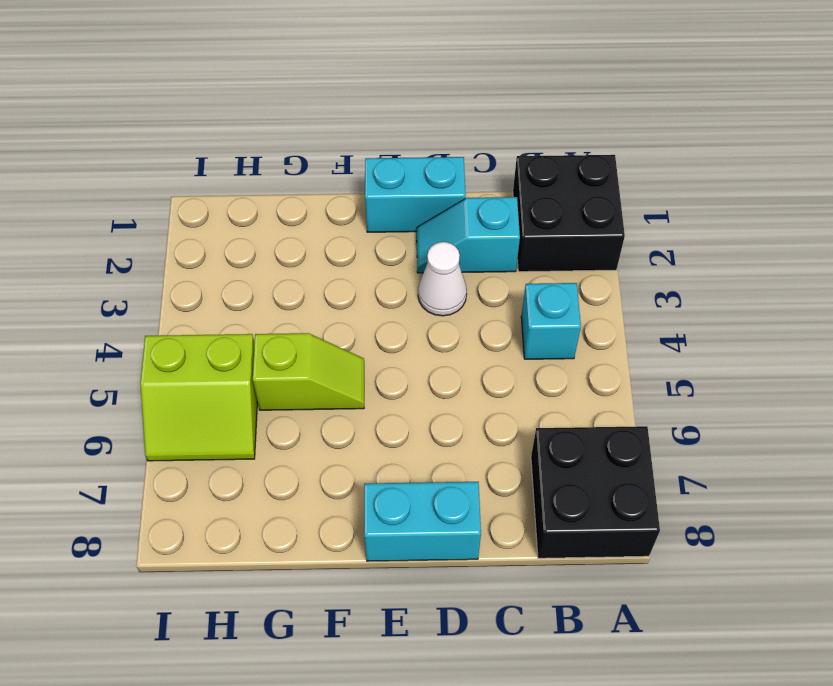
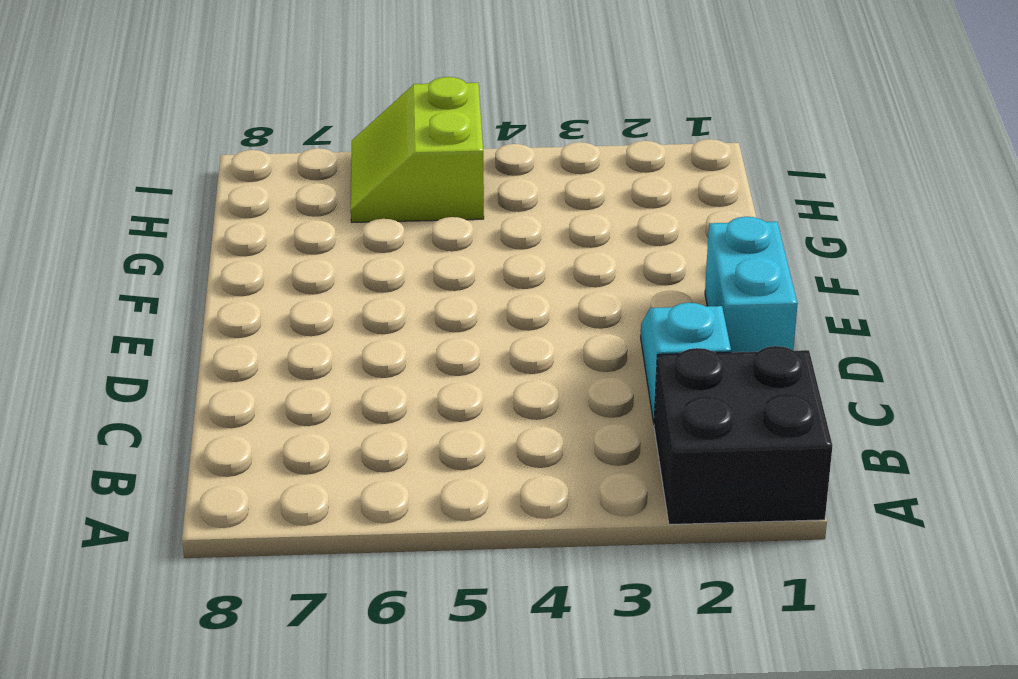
none -> black brick A7:B8 level 1
none -> cyan brick B4 level 1

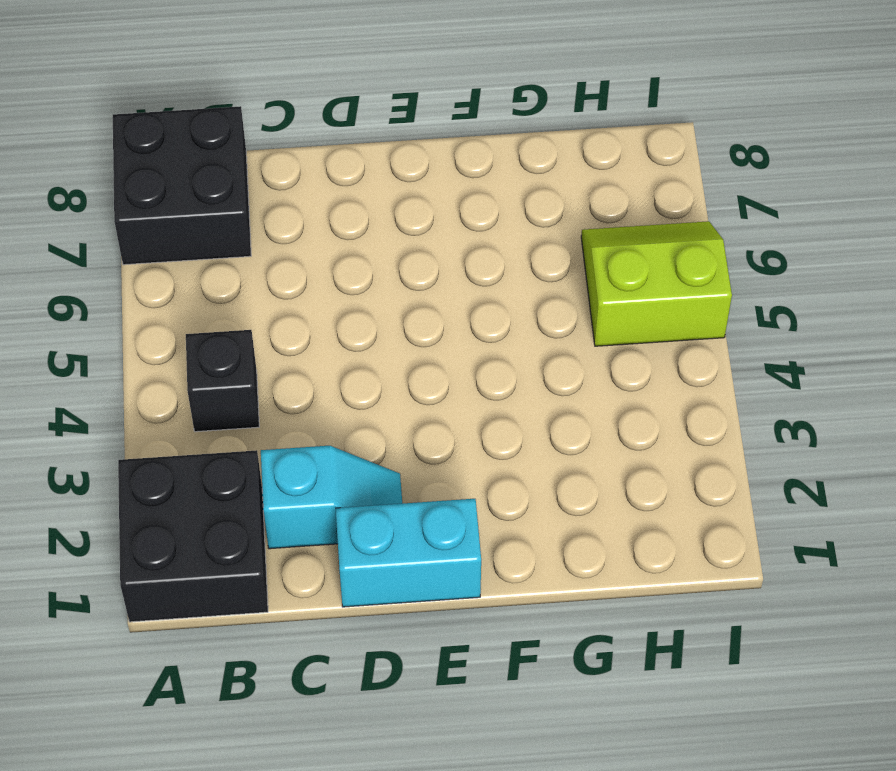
black brick B4 level 1 -> cyan brick B4 level 1
none -> white cone D3 level 1
none -> cyan brick D8:E8 level 1

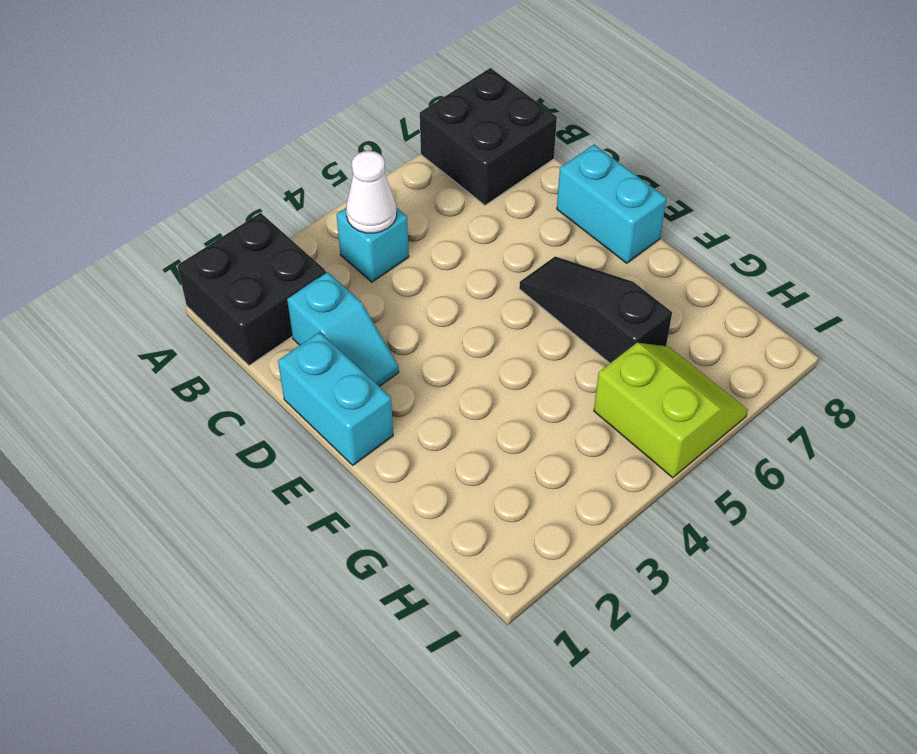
white cone B4 level 2 -> white cone D3 level 1
black slope E6:G6 level 1 top G -> none
none -> lime slope F5:G5 level 1 top G

